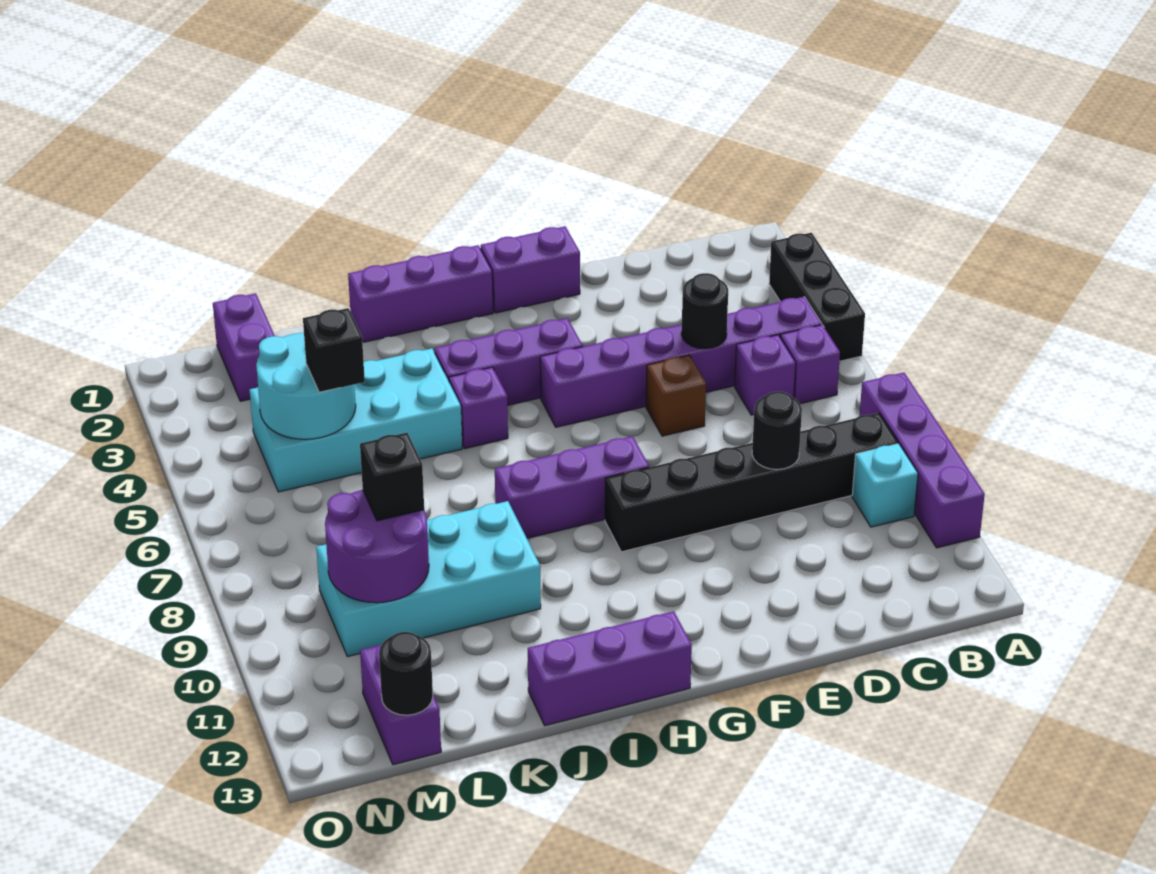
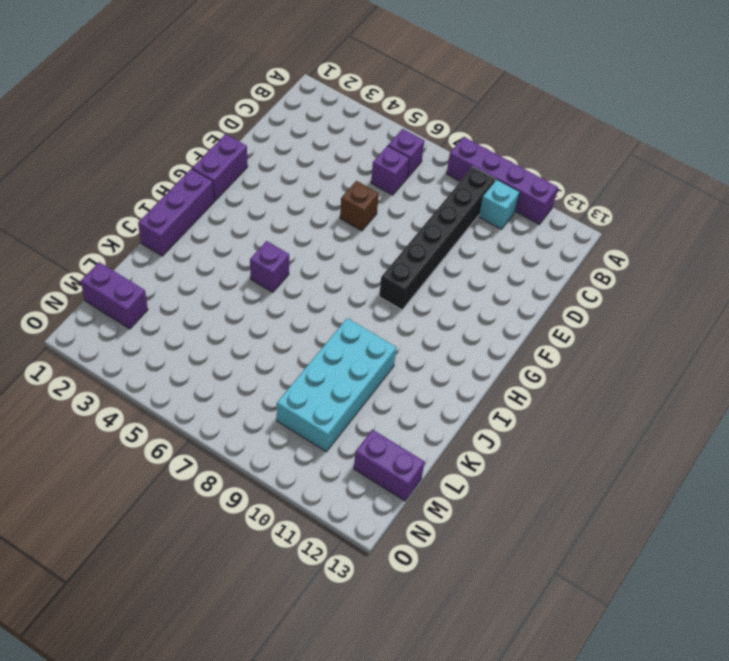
none -> black brick A3:A5 level 1
none -> purple brick B5:G5 level 1
none -> purple brick G4:I4 level 1

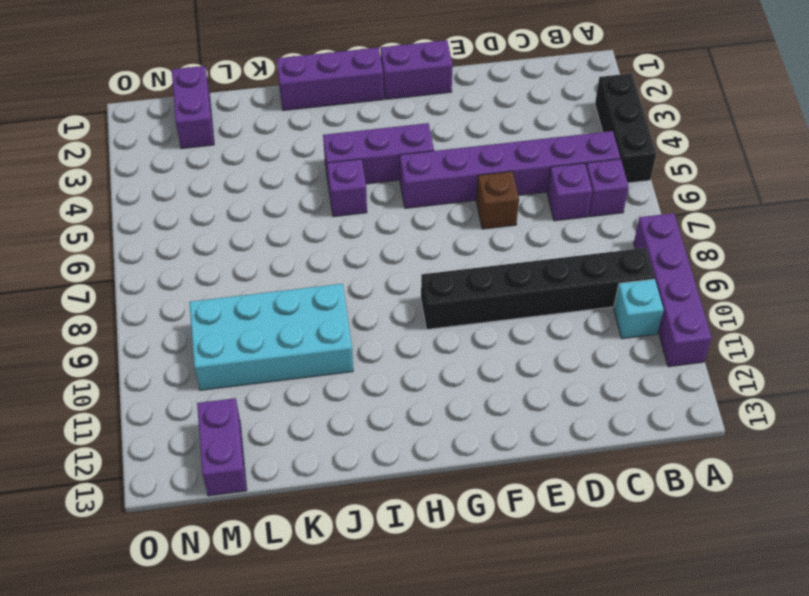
none -> purple brick G8:I8 level 1
none -> purple brick H13:J13 level 1
none -> cyan brick J4:M5 level 1

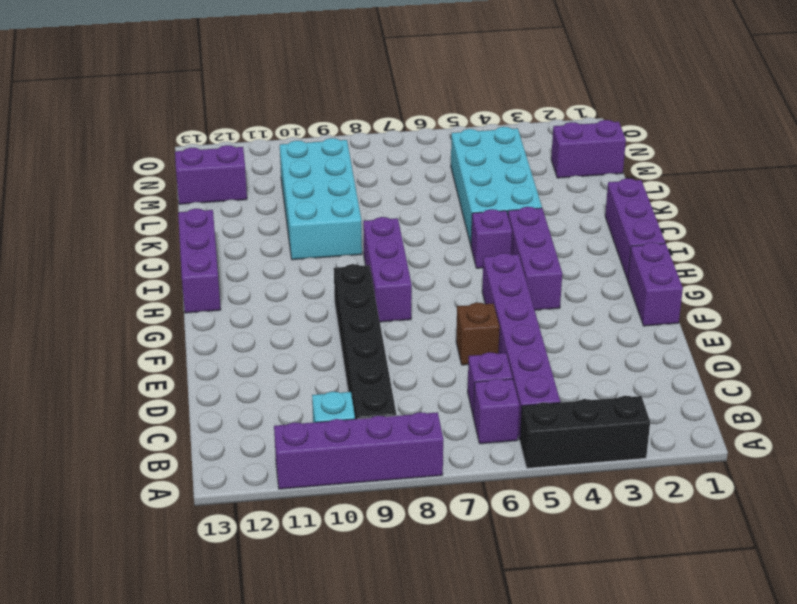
none -> black round brick D5 level 2
none -> black round brick D9 level 2
none -> cyan round brick L4:M5 level 2

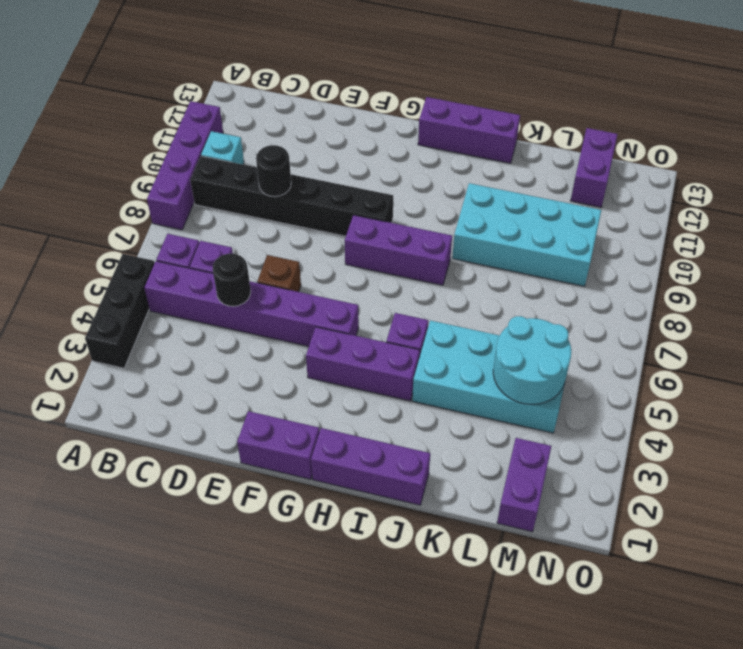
none -> purple round brick L9:M10 level 2
none -> black round brick M13 level 2
none -> black brick L5 level 3

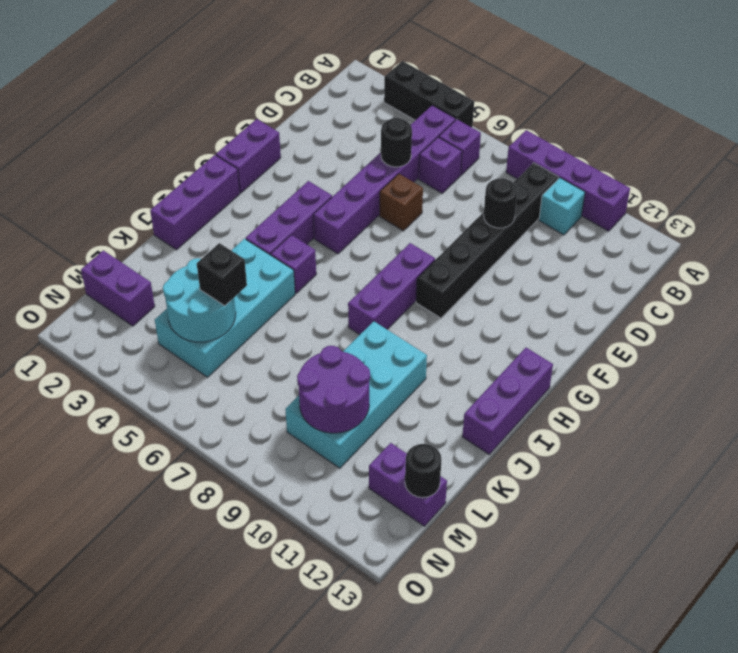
none -> black brick L9 level 3

